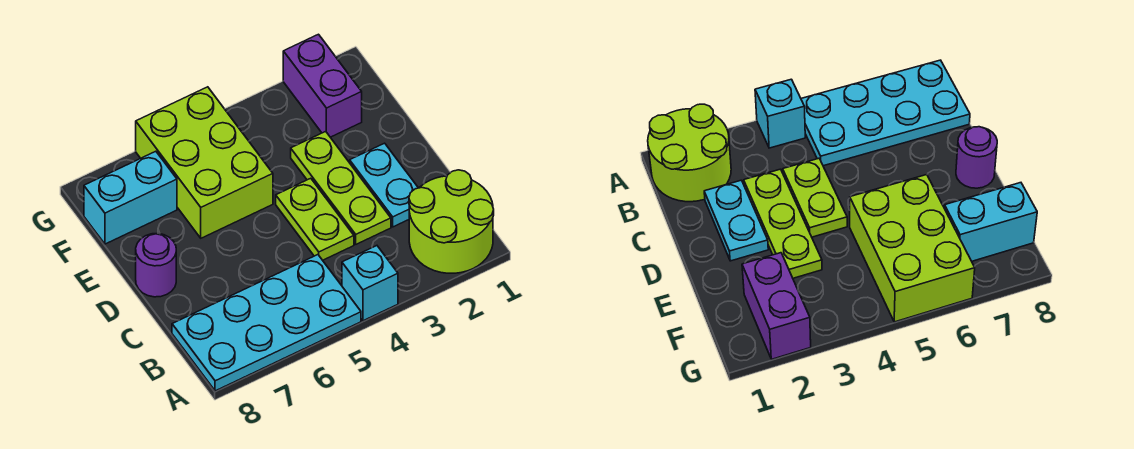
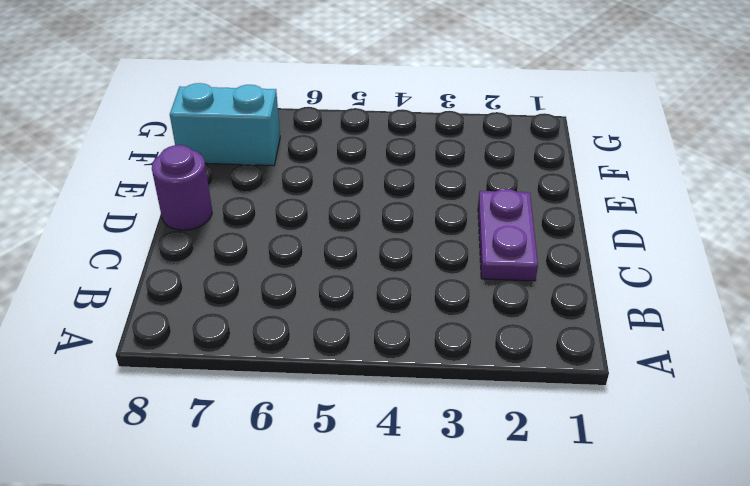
purple plate C2:D2 level 1 -> cyan plate C2:D2 level 1
none -> lime round brick A1:B2 level 1
none -> cyan brick A4 level 1

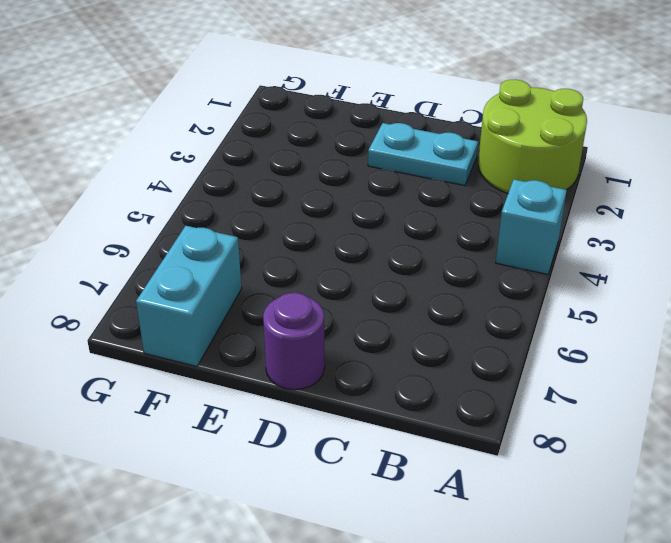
none -> cyan plate A5:B8 level 1
none -> lime plate C3:E3 level 1

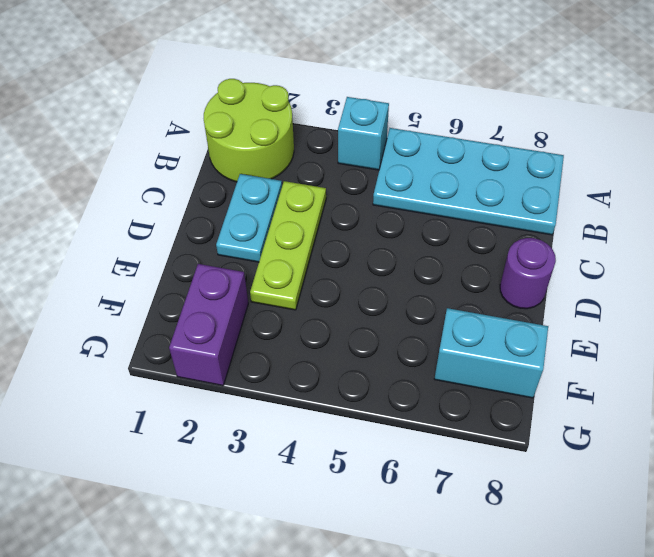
none -> lime plate C4:D4 level 1
none -> lime brick E5:G6 level 1

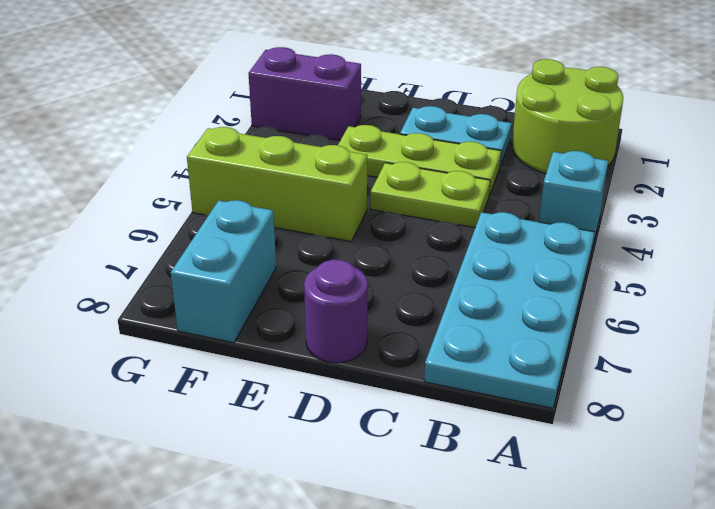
lime brick E5:G5 level 1 -> lime brick E5:G6 level 1

